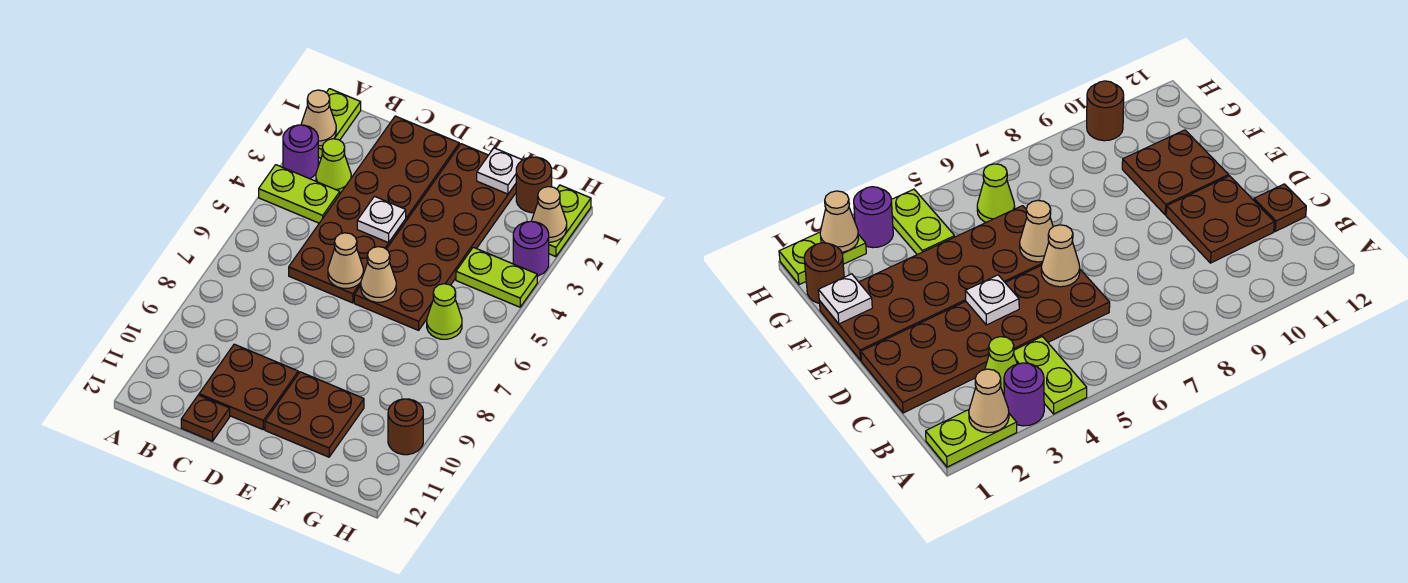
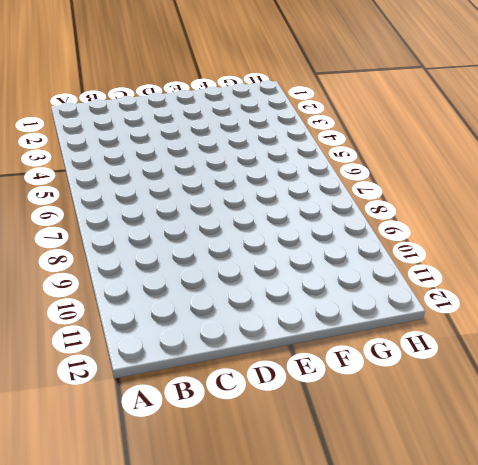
none -> lime plate A1:A2 level 1
none -> purple round brick A3 level 1
none -> lime plate A4:B4 level 1

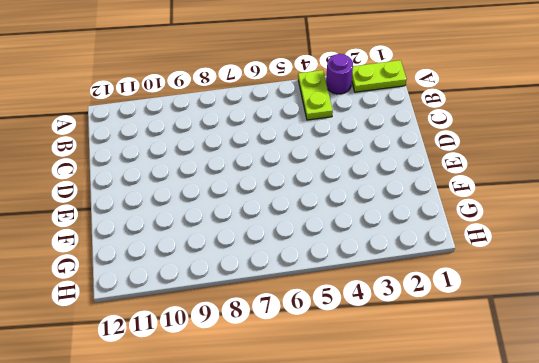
none -> lime cone B3 level 1
none -> brown plate C1:D6 level 1
none -> brown plate C10:D11 level 1

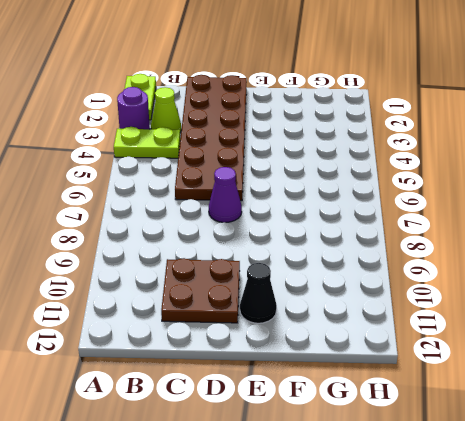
purple cone D7 level 1 -> none
black cone E11 level 1 -> brown plate E10:F11 level 1
none -> brown plate C12 level 1
none -> brown plate E1:F6 level 1
none -> brown round brick G1 level 1

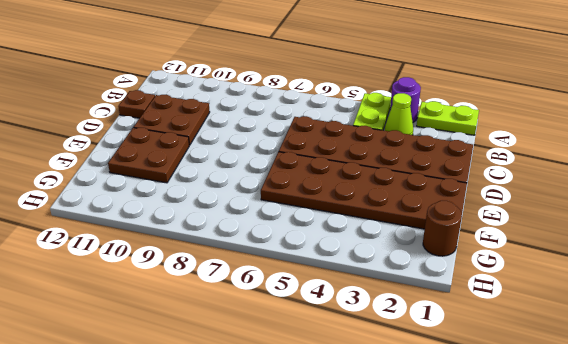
none -> lime plate G4:H4 level 1
none -> lime cone G6 level 1
none -> lime plate H1:H2 level 1

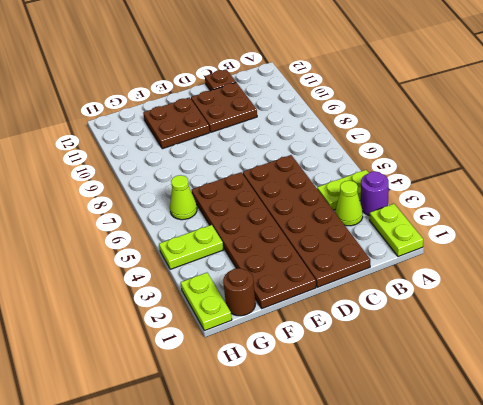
none -> purple round brick H3 level 1
none -> brown round brick H10 level 1
none -> tan cone A2 level 2

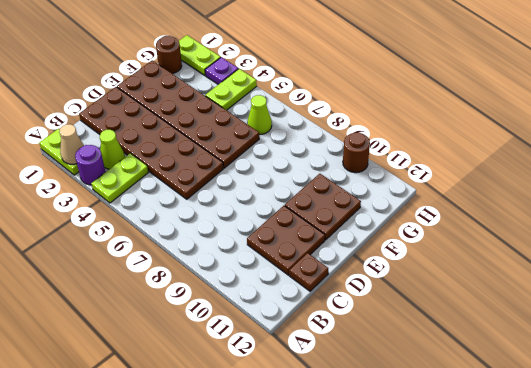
purple plate H3 level 1 -> purple round brick H3 level 1
none -> white plate D4 level 2
none -> tan cone D6 level 2
none -> tan cone E6 level 2

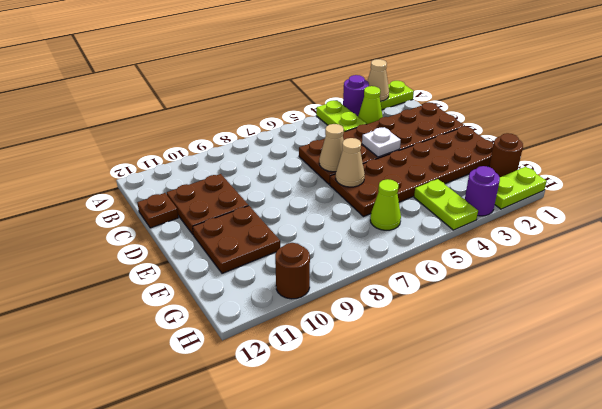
none -> white plate F1 level 2
none -> tan cone H2 level 2

